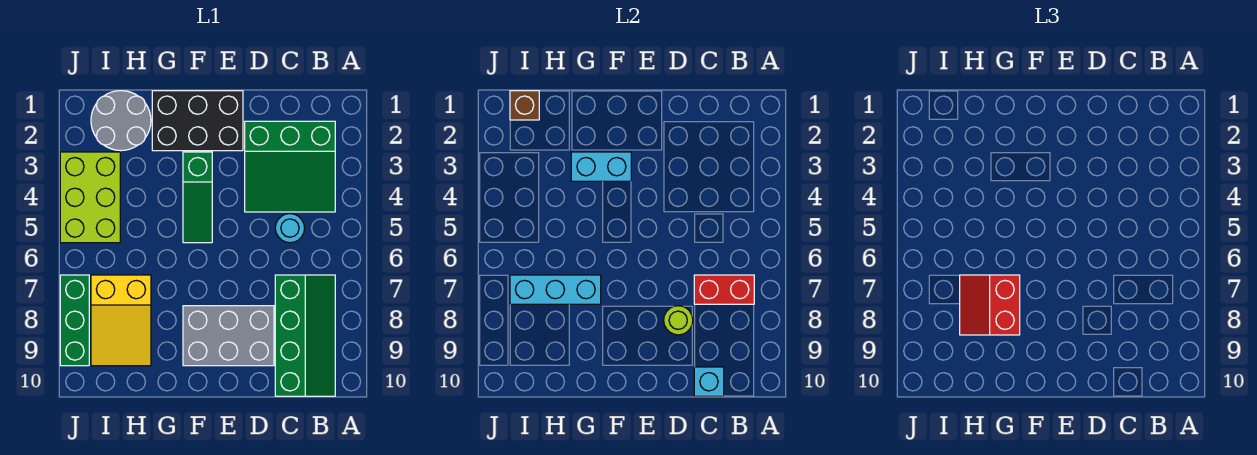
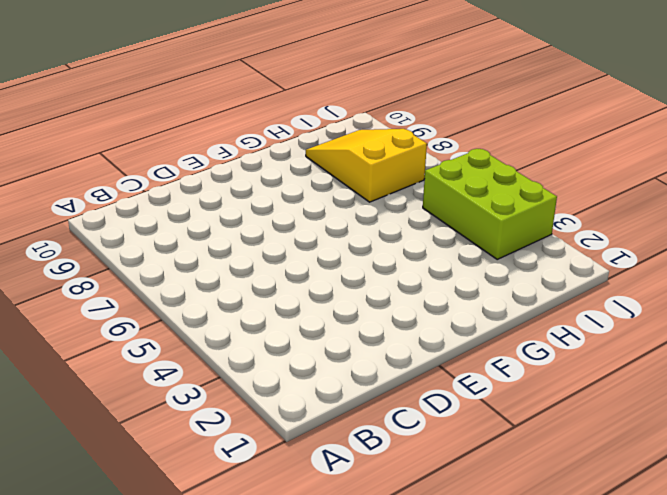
none -> green slope B2:D4 level 1 top 2
none -> green slope B7:C10 level 1 top C
none -> cyan round brick C5 level 1

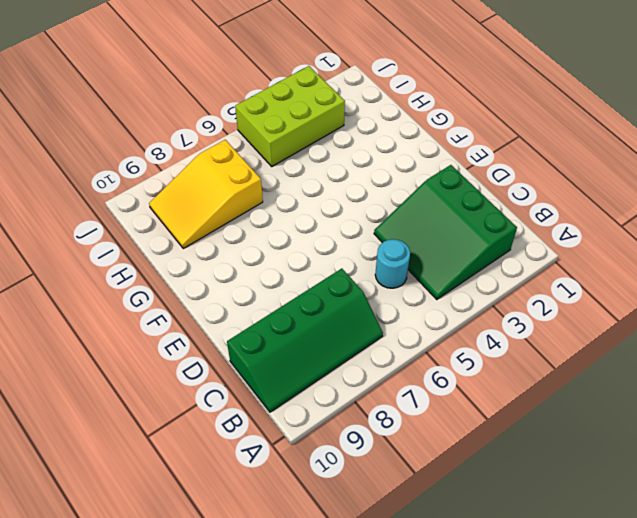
none -> grey brick D8:F9 level 1
none -> black brick E1:G2 level 1
none -> green slope F3:F5 level 1 top 3

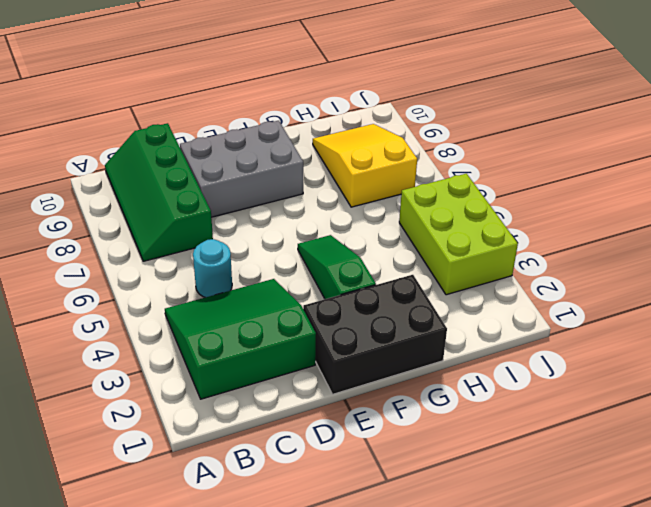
none -> grey round brick H1:I2 level 1
none -> green brick J7:J9 level 1
none -> red brick B7:C7 level 2

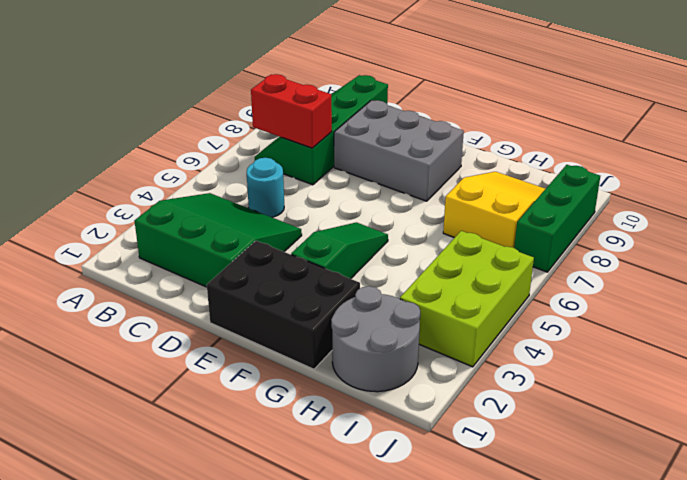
none -> cyan brick C10 level 2
none -> lime round brick D8 level 2
none -> cyan brick F3:G3 level 2

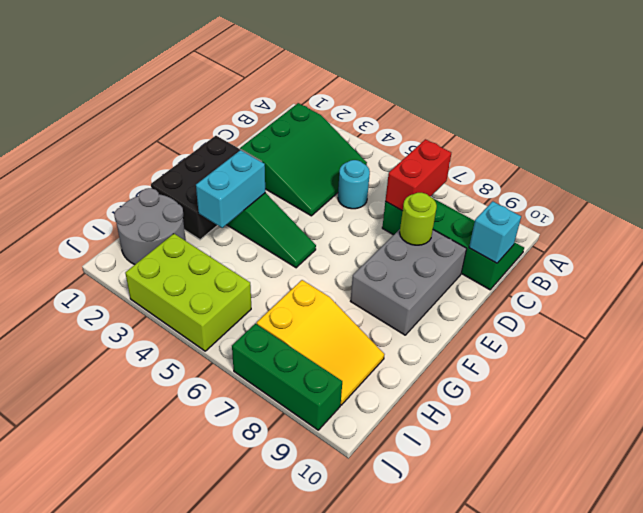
none -> cyan brick G7:I7 level 2
none -> brown brick I1 level 2
none -> red slope G7:H8 level 3 top G

